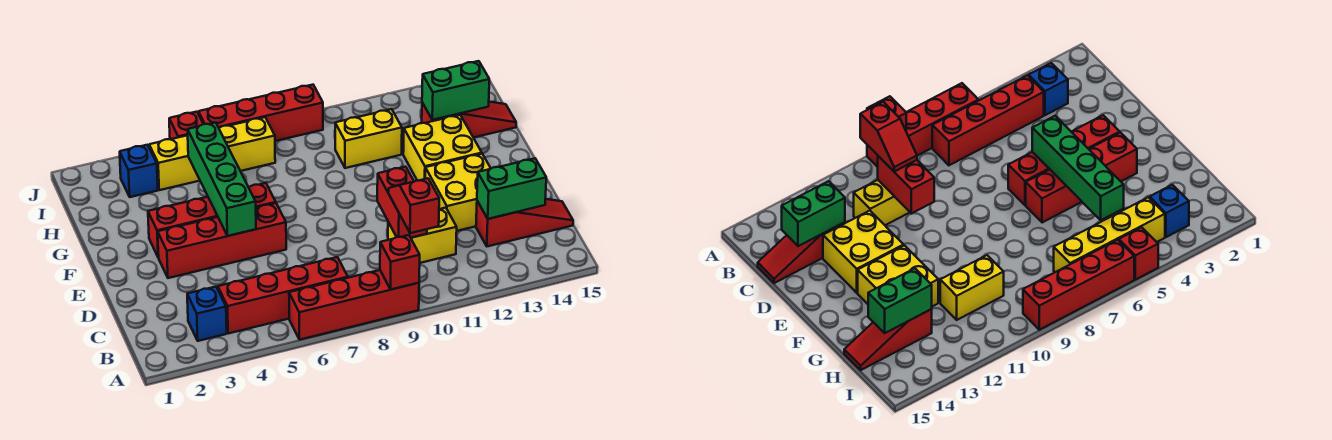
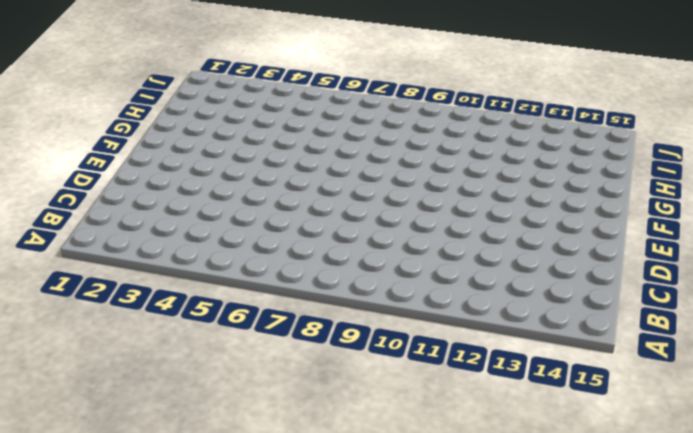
none -> red brick A6:A9 level 1
none -> blue brick B3 level 1
none -> red brick B4:B7 level 1

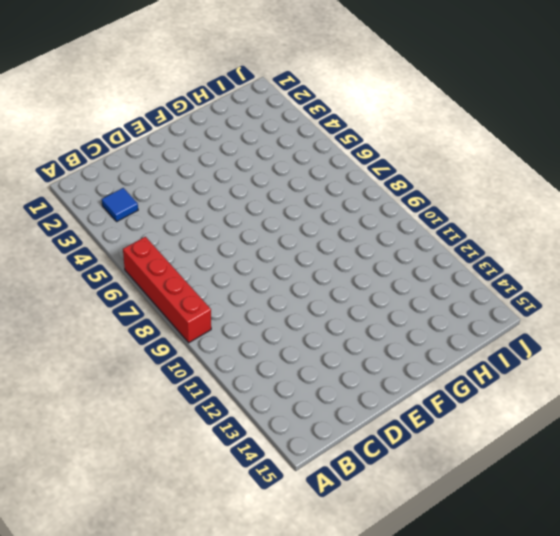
blue tile B3 level 1 -> blue brick B3 level 1
none -> red brick B4:B7 level 1
none -> yellow brick C10:C11 level 1
none -> red slope C13:C15 level 1 top 13

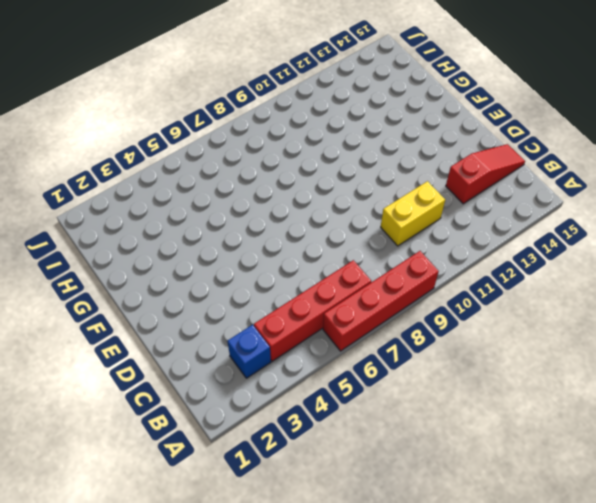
none -> yellow brick D12:E13 level 1
none -> red brick E3:E6 level 1
none -> red brick F3:F6 level 1

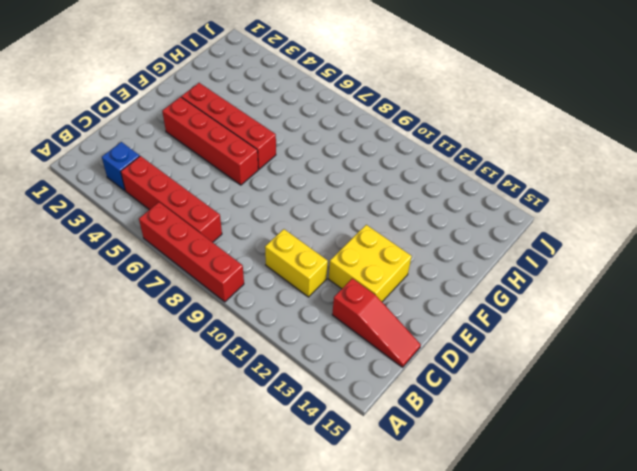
none -> yellow brick F12:G13 level 1
none -> yellow brick H10:H11 level 1
none -> red slope H13:H15 level 1 top 13

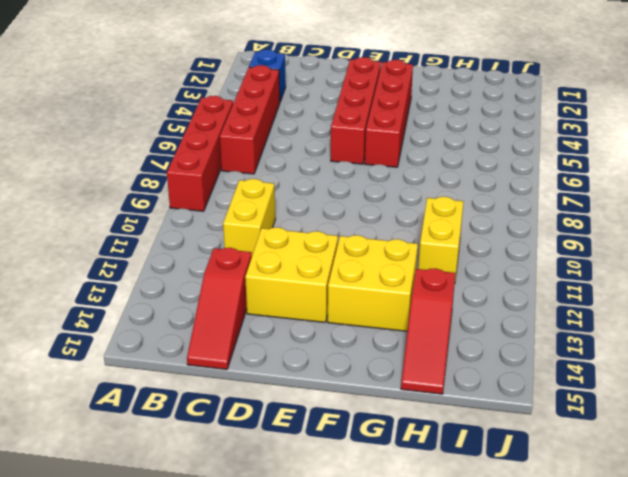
none -> blue brick I3 level 1
none -> yellow brick I4:I7 level 1
none -> red brick J5 level 1

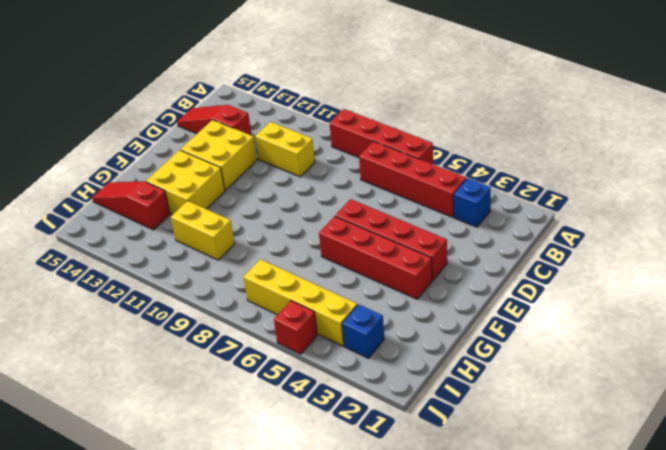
none -> red brick J6:J9 level 1
none -> red brick A9 level 2
none -> red brick C10:D10 level 2

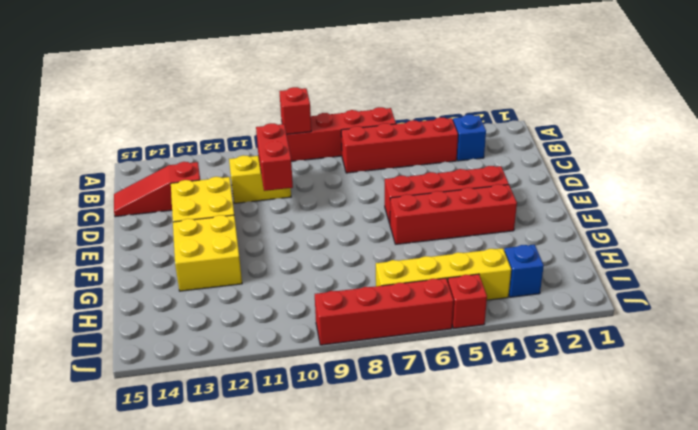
none -> yellow brick H10:H11 level 1
none -> red slope H13:H15 level 1 top 13
none -> green brick C13:C14 level 2

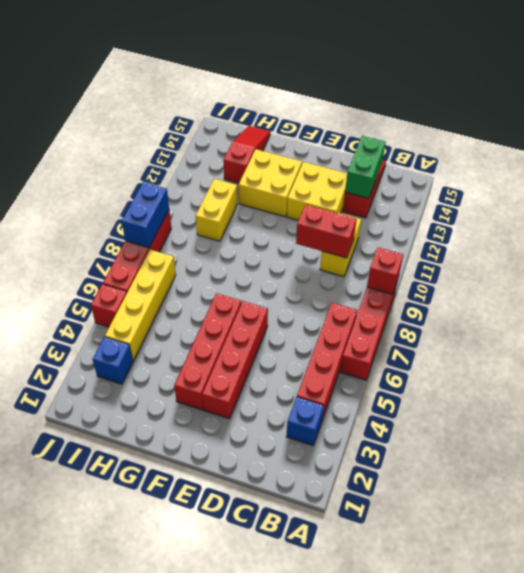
blue brick J8:J9 level 2 -> none
none -> green brick E5:H5 level 2
none -> green brick H13:H14 level 2
none -> red slope B10:C10 level 3 top B

